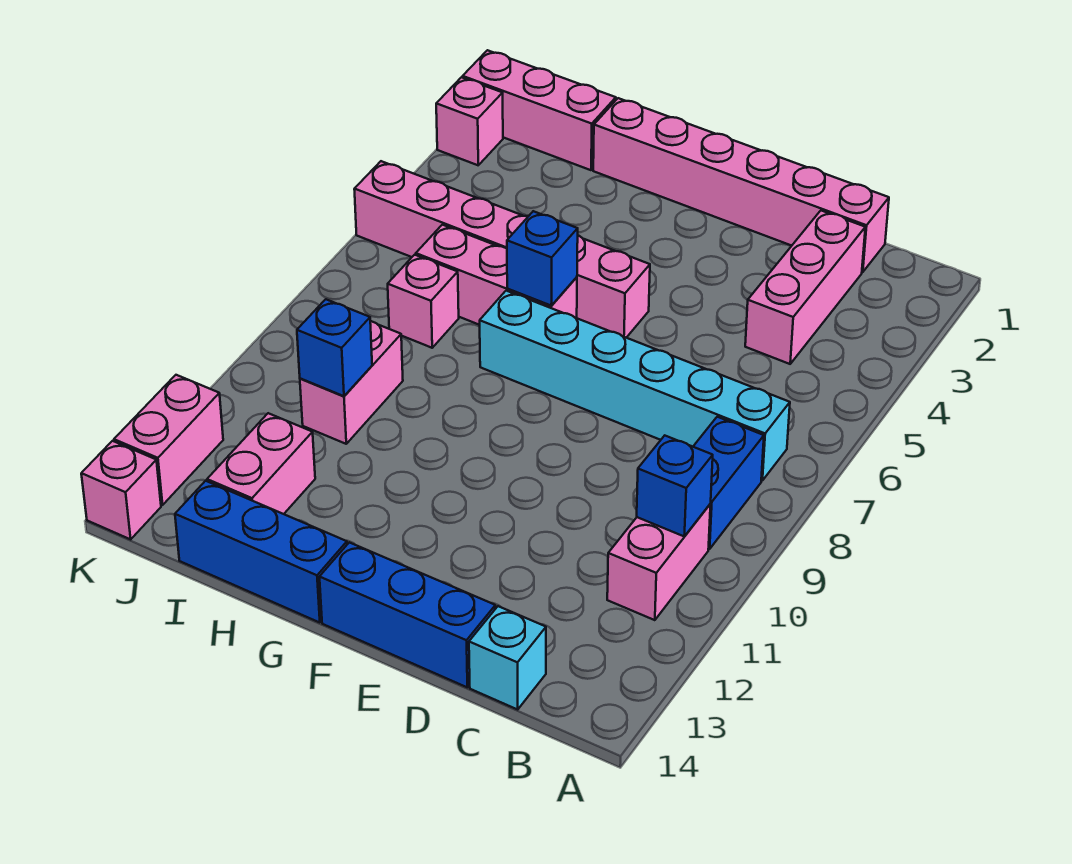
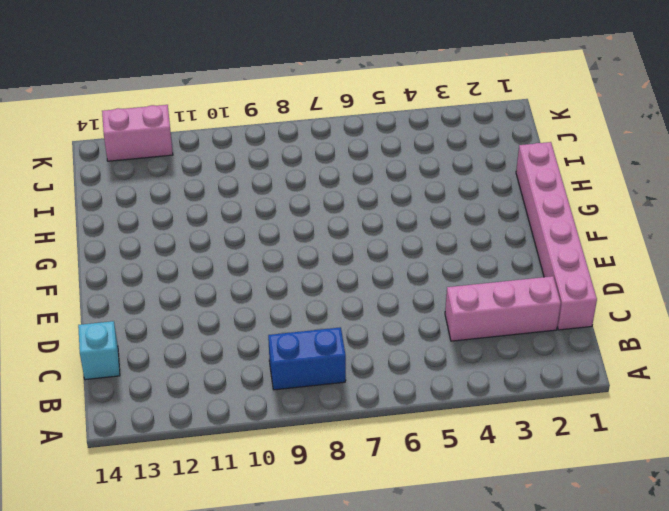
none -> cyan brick B7:G7 level 1
none -> pink brick B10:B11 level 1
none -> blue brick D14:F14 level 1

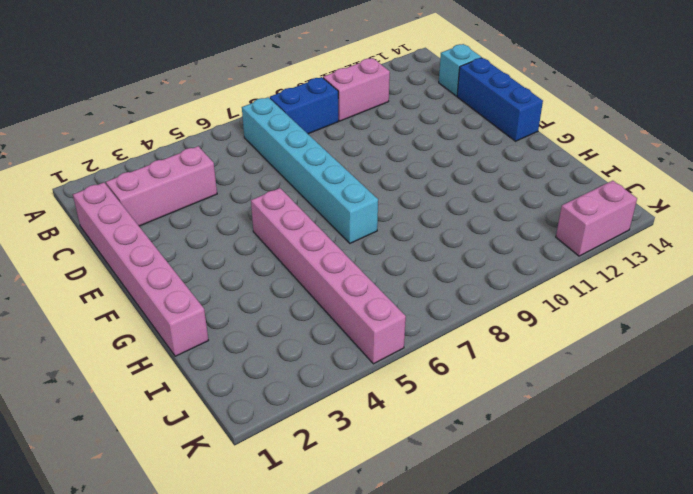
none -> pink brick G6:I6 level 1
none -> blue brick G14:I14 level 1
none -> pink brick I1:K1 level 1

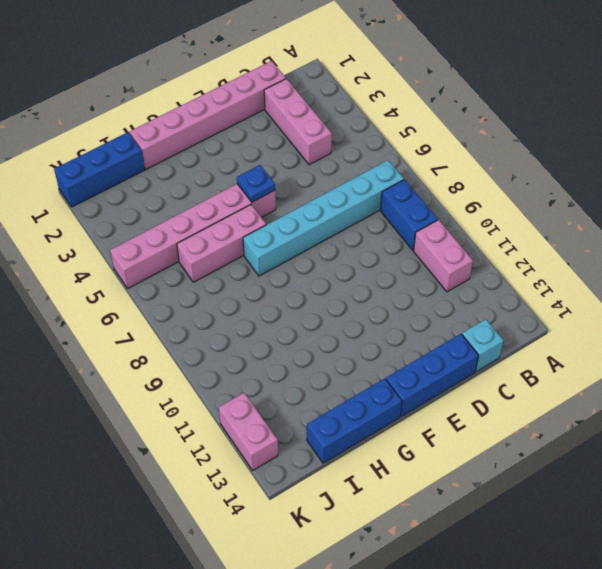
blue plate F5 level 2 -> none
blue brick I1:K1 level 1 -> pink brick I1:K1 level 1
none -> pink brick I7 level 1
none -> pink brick I9:I10 level 1
none -> pink brick I12:I13 level 1

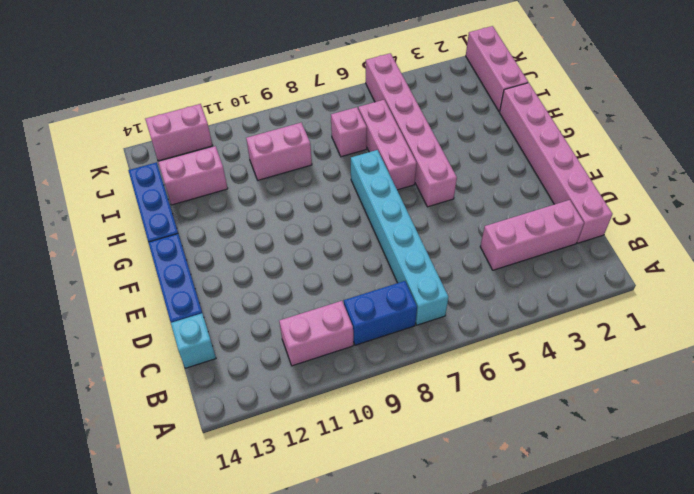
none -> pink brick K2 level 1
none -> pink brick K14 level 1
none -> blue brick B10 level 2

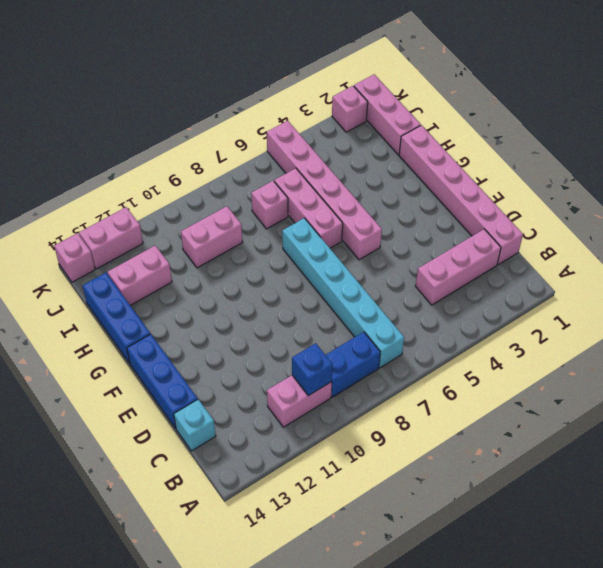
none -> blue brick G6 level 2
none -> blue brick I10 level 2

